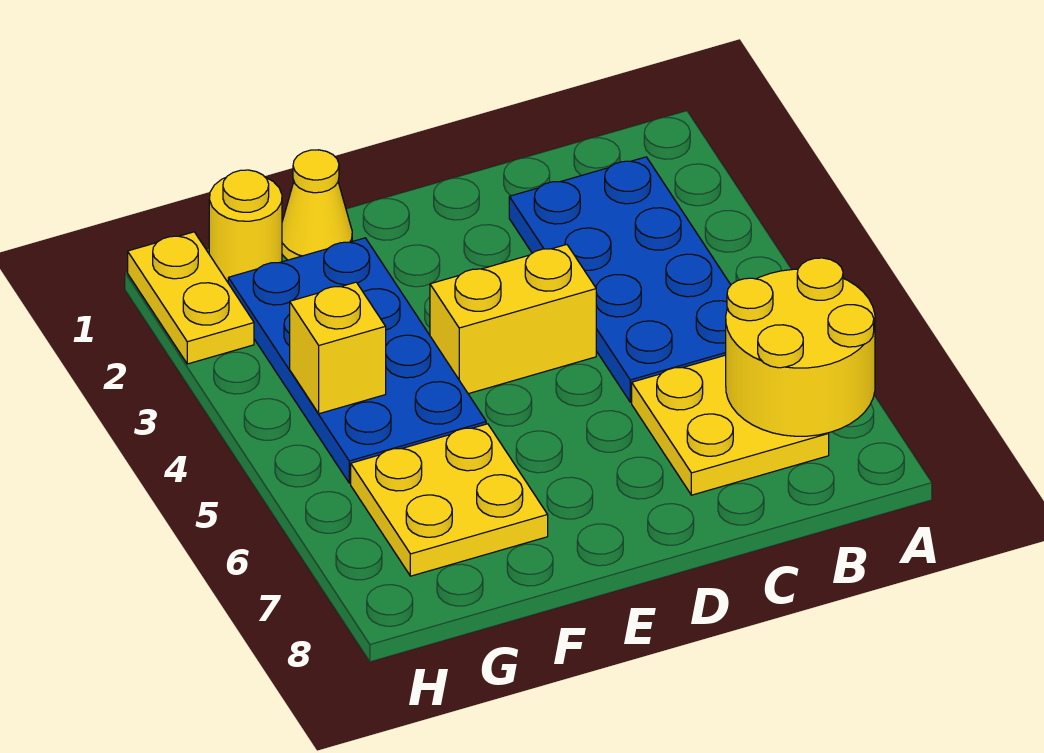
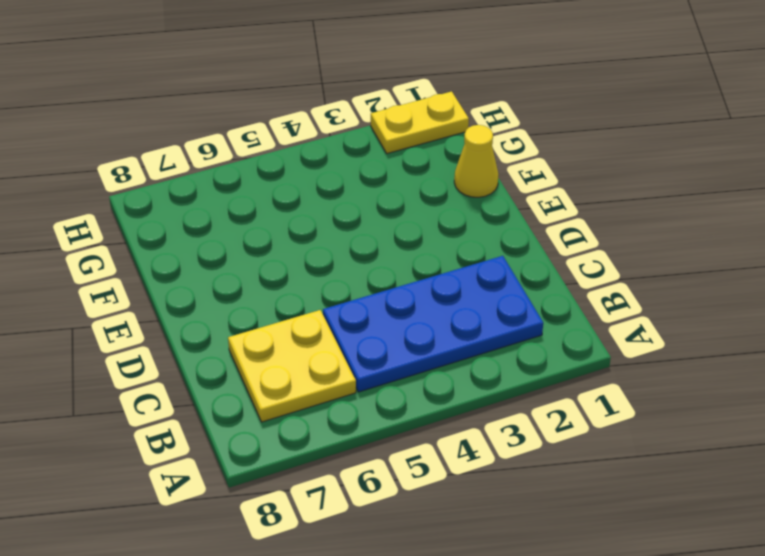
none -> yellow brick D4:E4 level 1
none -> blue plate F2:G5 level 1

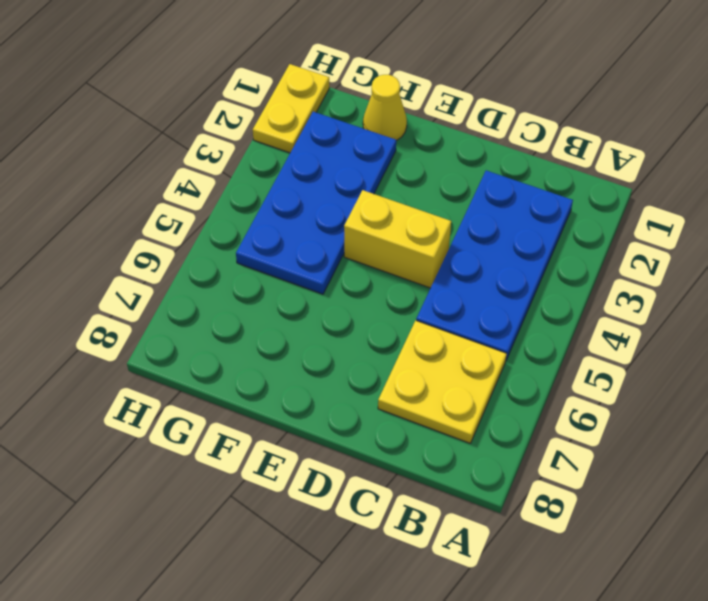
none -> yellow plate F6:G7 level 1
none -> yellow round brick G1 level 1

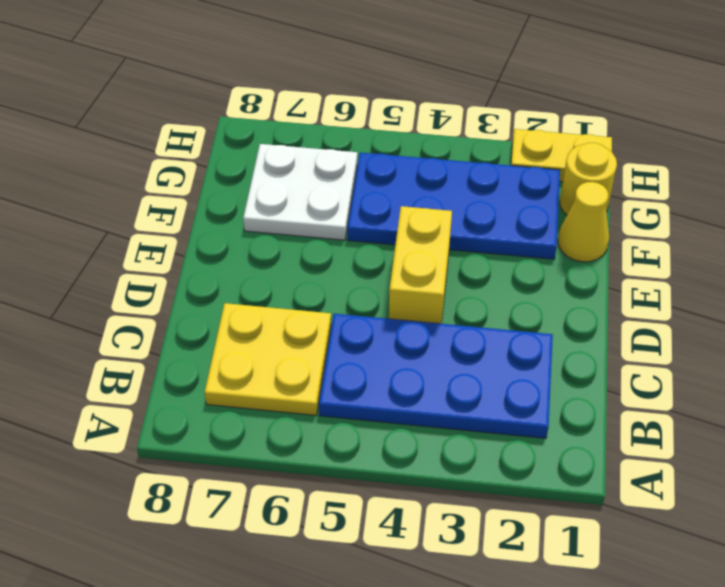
white plate F6:G7 level 1 -> yellow plate F6:G7 level 1
none -> yellow round brick A6:B7 level 2
none -> yellow brick G4 level 2

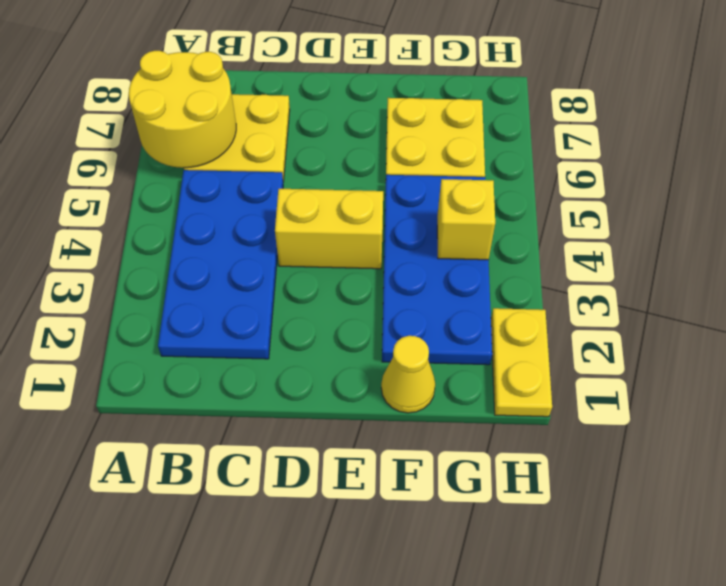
none -> yellow round brick G1 level 1

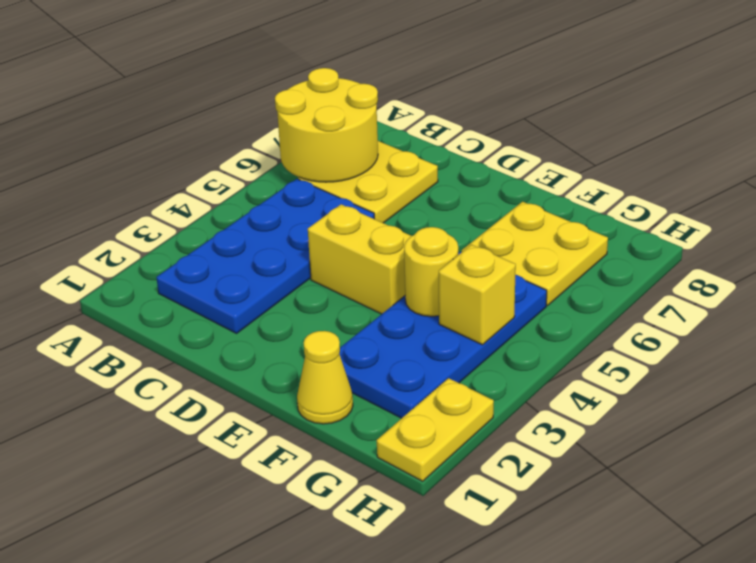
yellow round brick F4 level 2 -> yellow round brick G1 level 1

